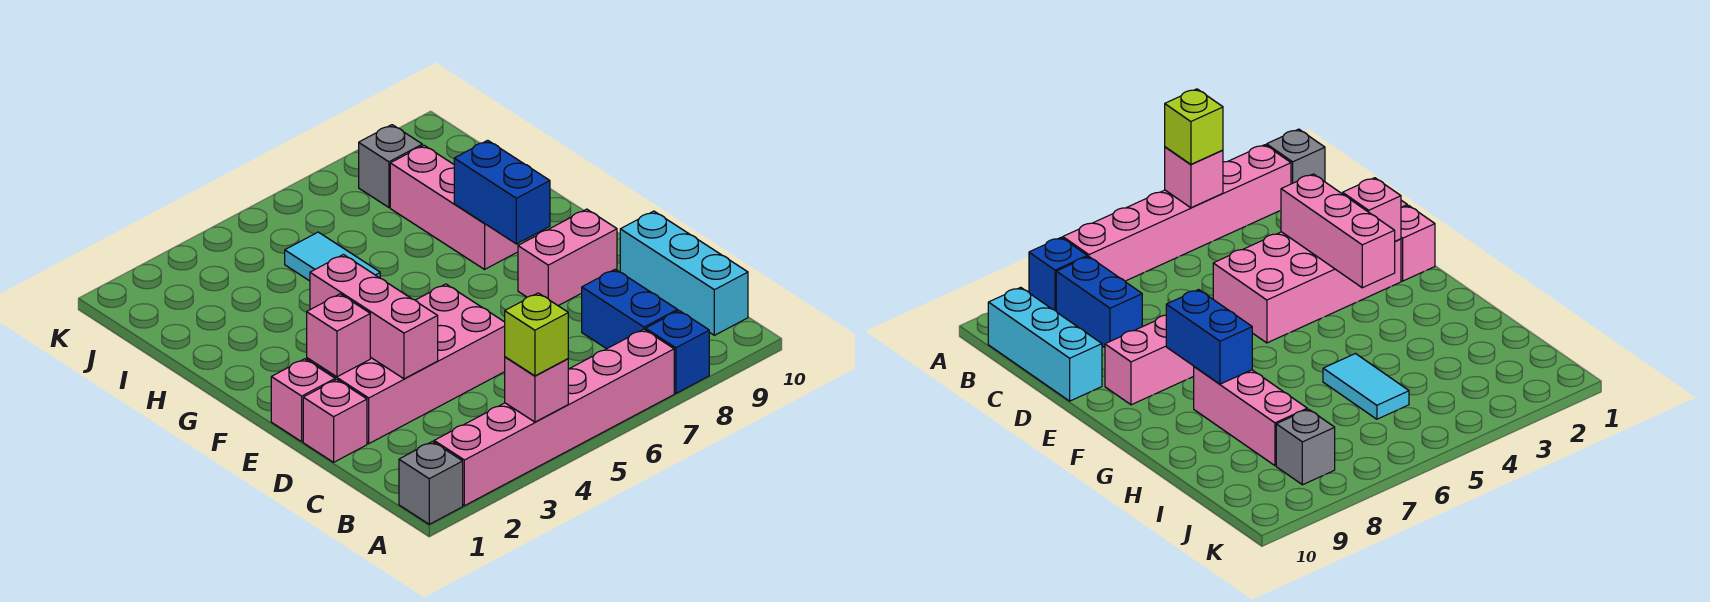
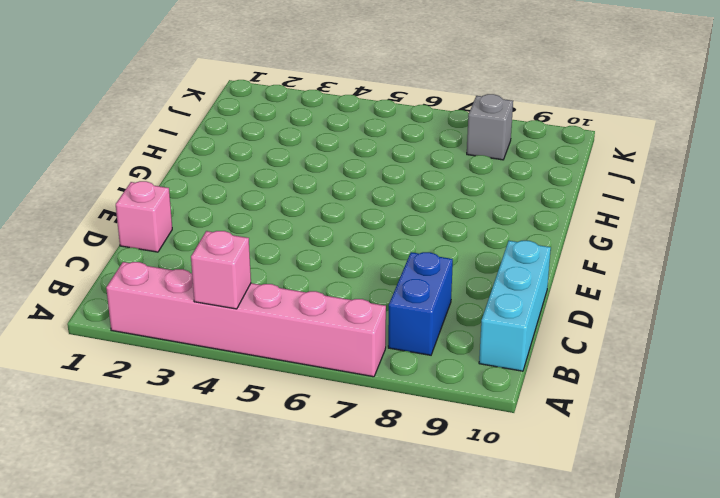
none -> grey brick A1 level 1
none -> blue brick A8 level 1
none -> pink brick D2:E5 level 1

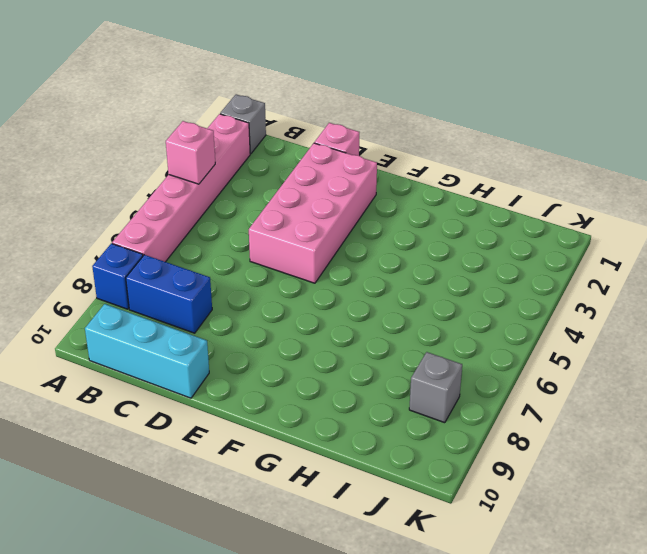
none -> pink brick E1 level 1
none -> pink brick E8:E9 level 1
none -> pink brick G8:I8 level 1

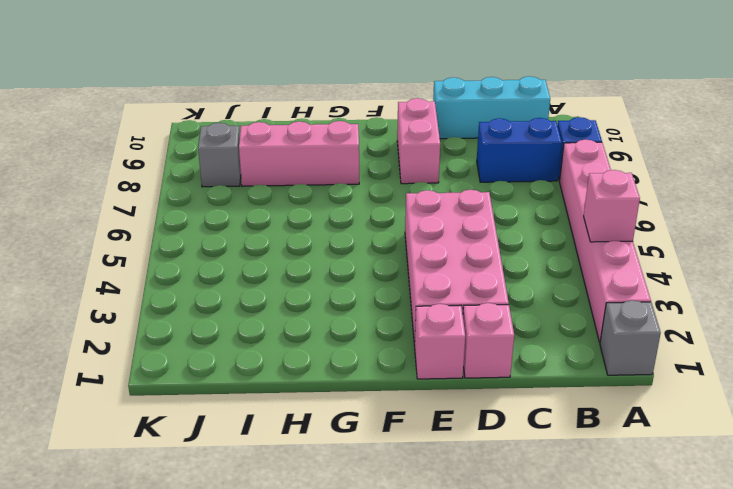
none -> cyan tile H5:I5 level 1
none -> pink brick D3:F3 level 2
none -> pink brick E2 level 2

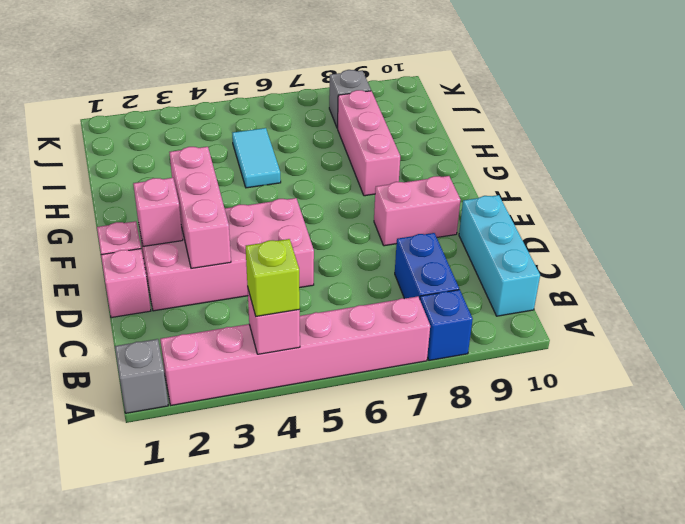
none -> blue brick F8:G8 level 2

